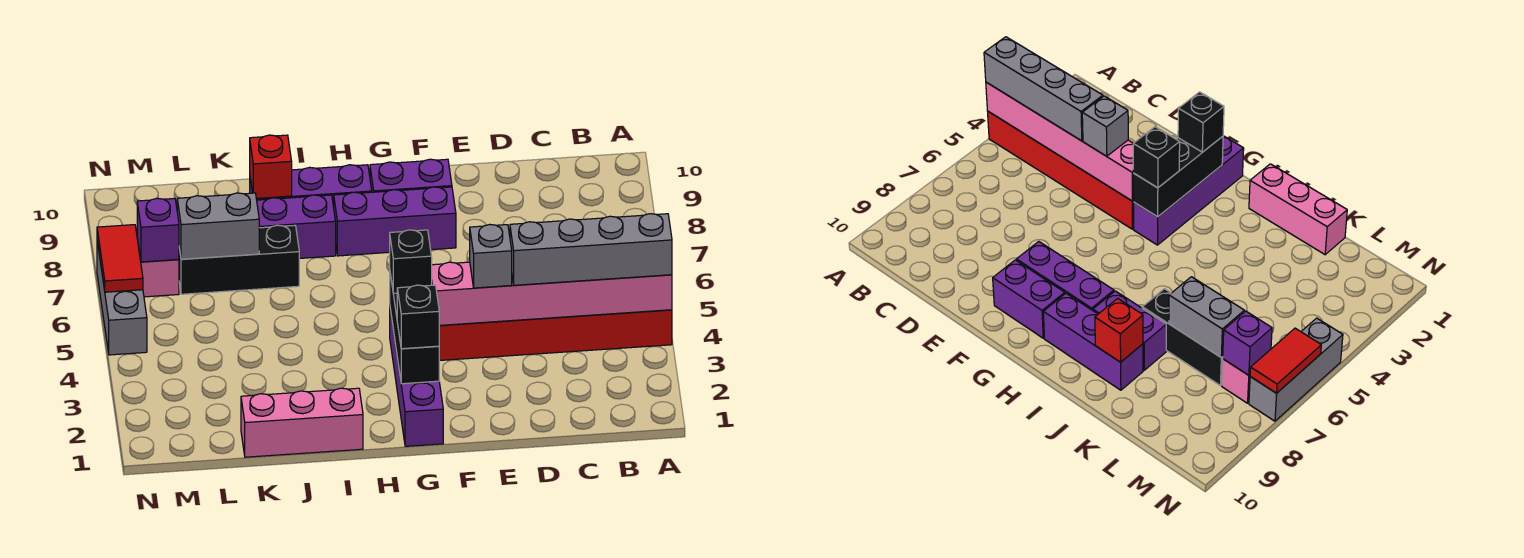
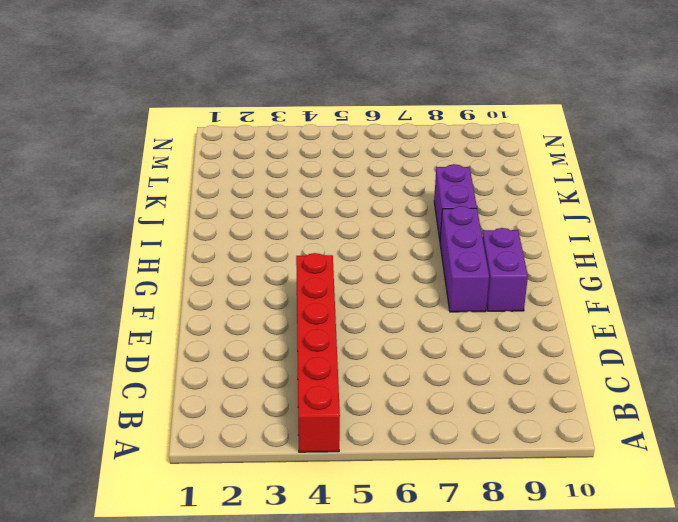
none -> purple brick G1:G4 level 1
none -> purple brick H9:J9 level 1
none -> pink brick I1:K1 level 1

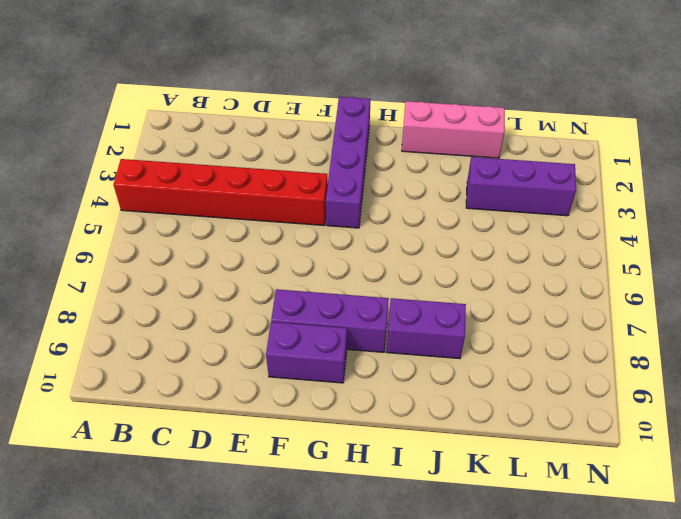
purple brick K3:M3 level 1 -> purple brick H9:J9 level 1
none -> black brick J7:L7 level 1
none -> pink brick M7 level 1
none -> grey brick N5:N7 level 1

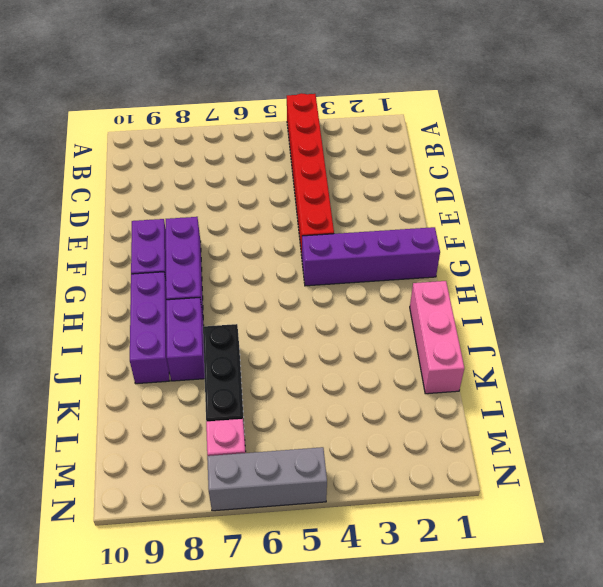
none -> pink brick A4:F4 level 2
none -> black brick G2:G4 level 2
none -> red brick J9 level 2

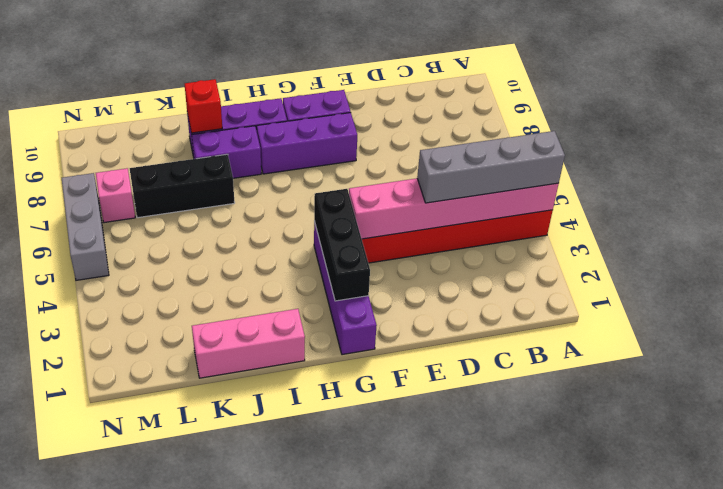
none -> grey brick K7:L7 level 2
none -> purple brick M7 level 2
none -> red tile N6:N7 level 2

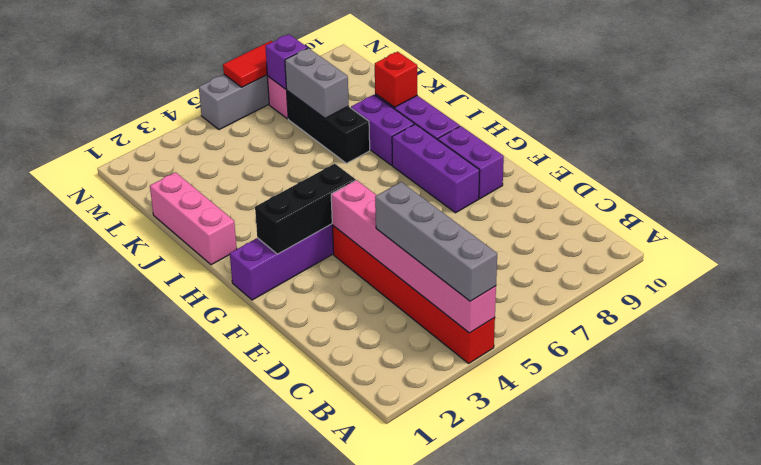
none -> grey brick E4 level 3
none -> black brick G2 level 3
none -> black brick G4 level 3

